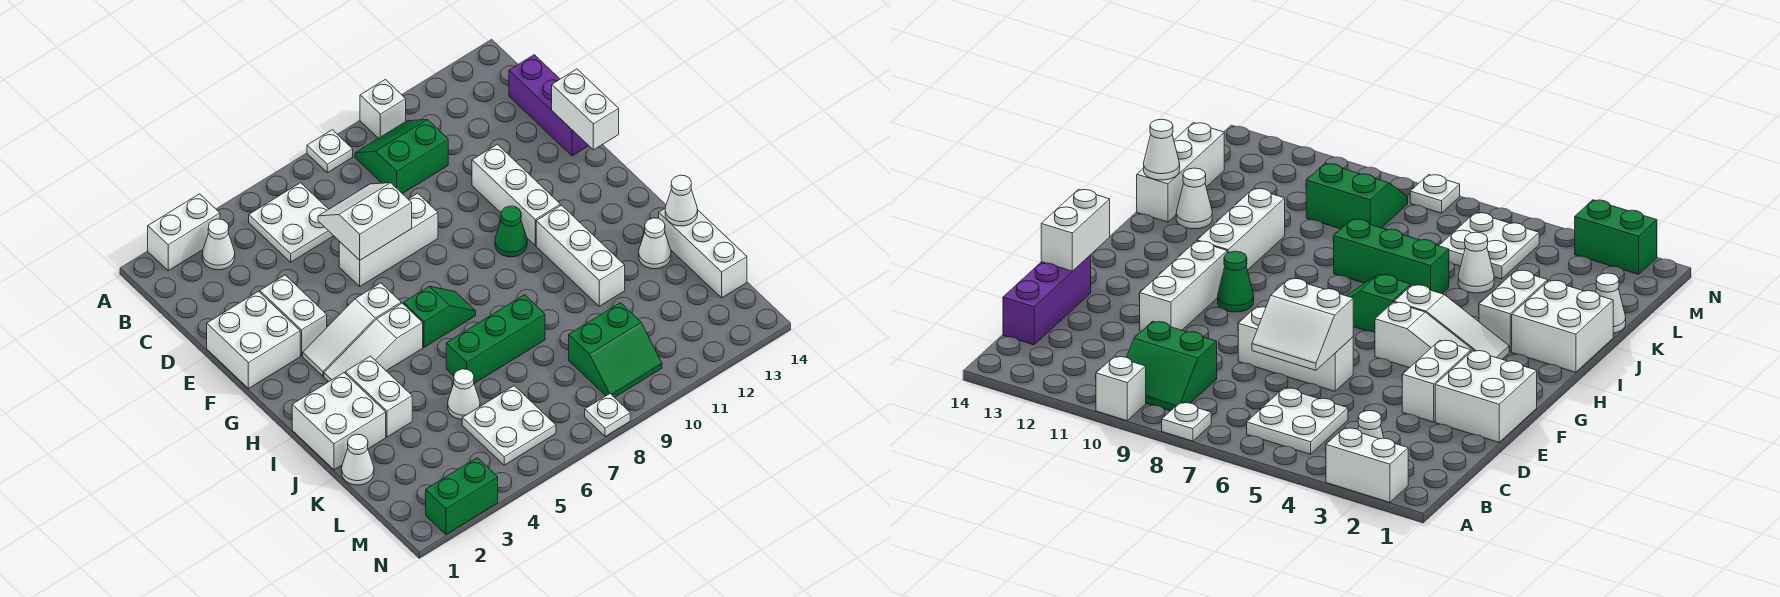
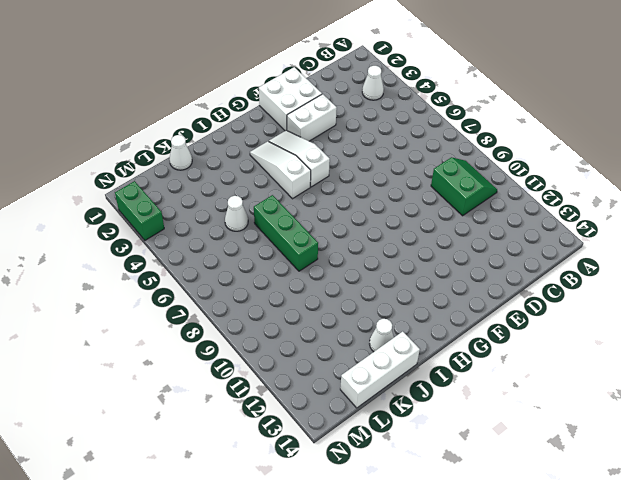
none -> white brick A2:A3 level 1
none -> white plate A8 level 1
none -> white brick A10 level 1
none -> white plate B5:C6 level 1

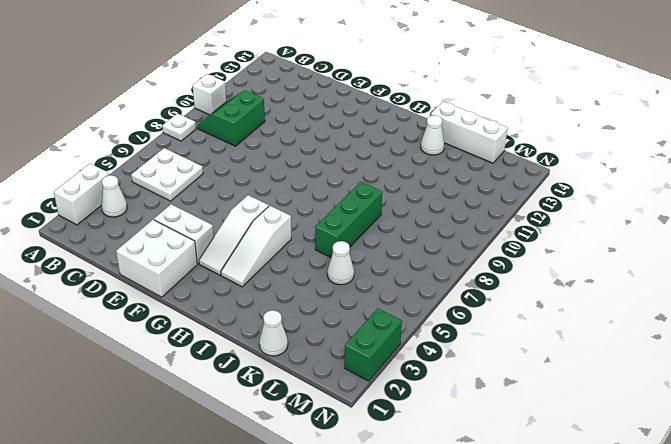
none -> purple brick C14:E14 level 1
none -> white brick E6:E8 level 1
none -> white brick E11:G11 level 1
none -> green cone G10 level 1

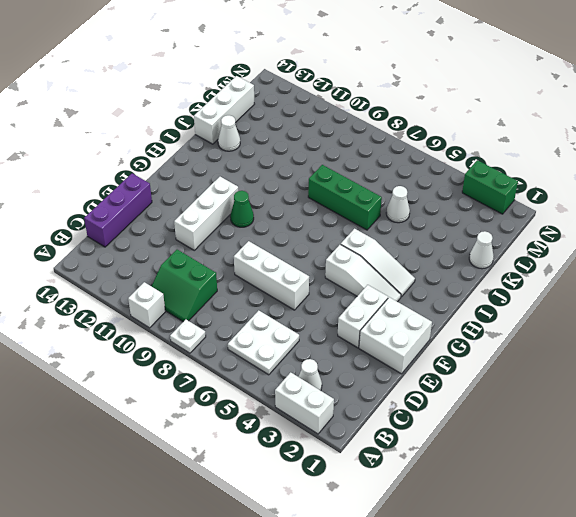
none -> green slope H6:H7 level 1 top 6
none -> white brick H11:J11 level 1
none -> white brick I1:J2 level 1
none -> white brick I3:J3 level 1

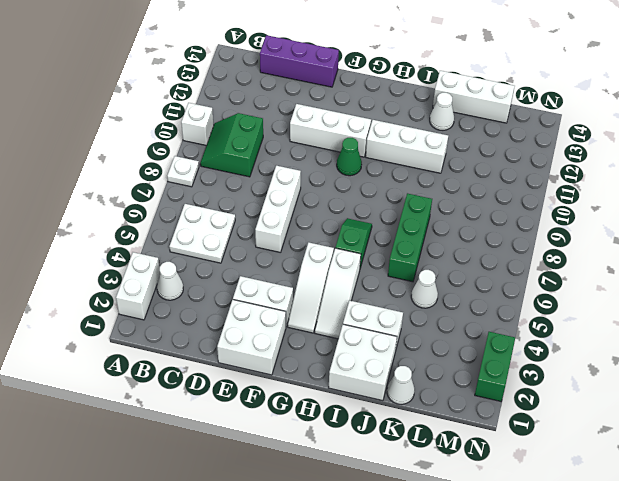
none -> white plate L5:M6 level 1
none -> green slope L9:M10 level 1 top L
none -> white plate N8 level 1
none -> white slope D6:E7 level 2 top E

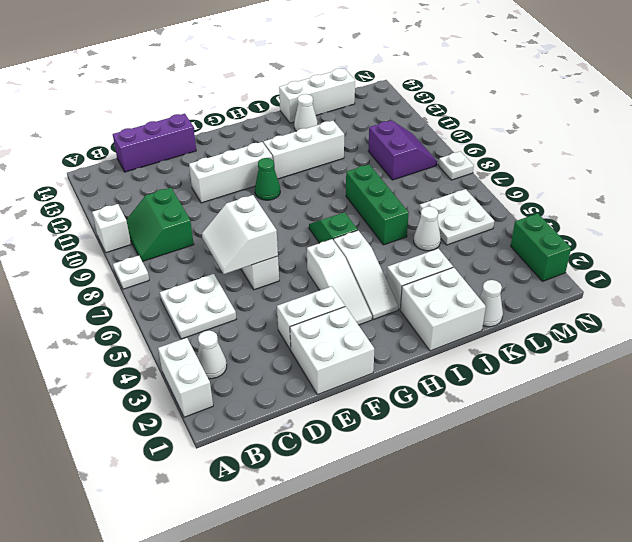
purple slope L9:M10 level 1 top L -> green slope L9:M10 level 1 top L
none -> white brick E14:F14 level 2
none -> white cone J14 level 2

